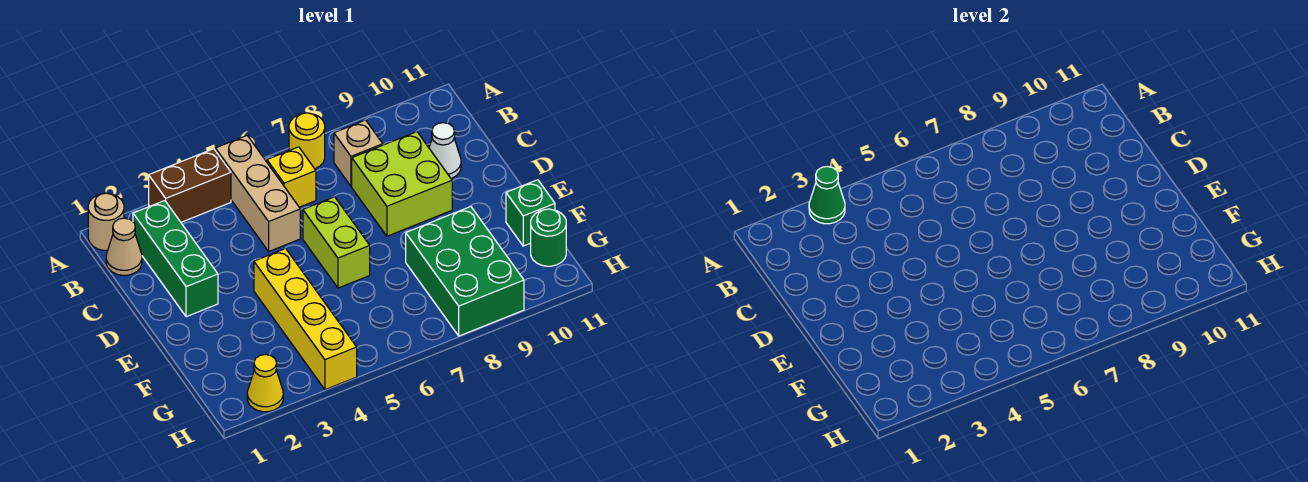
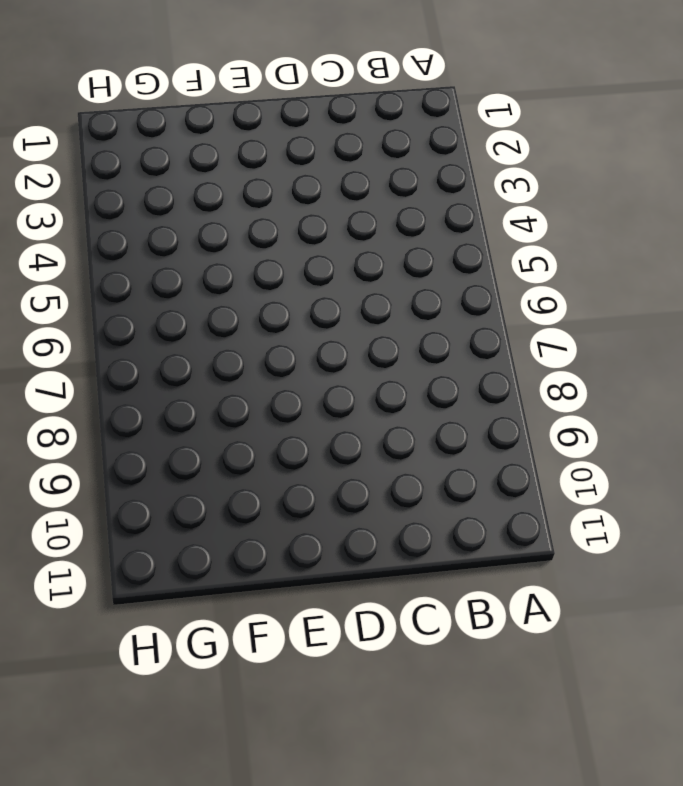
none -> tan round brick A1 level 1
none -> brown brick A3:A4 level 1
none -> tan brick A5:C5 level 1

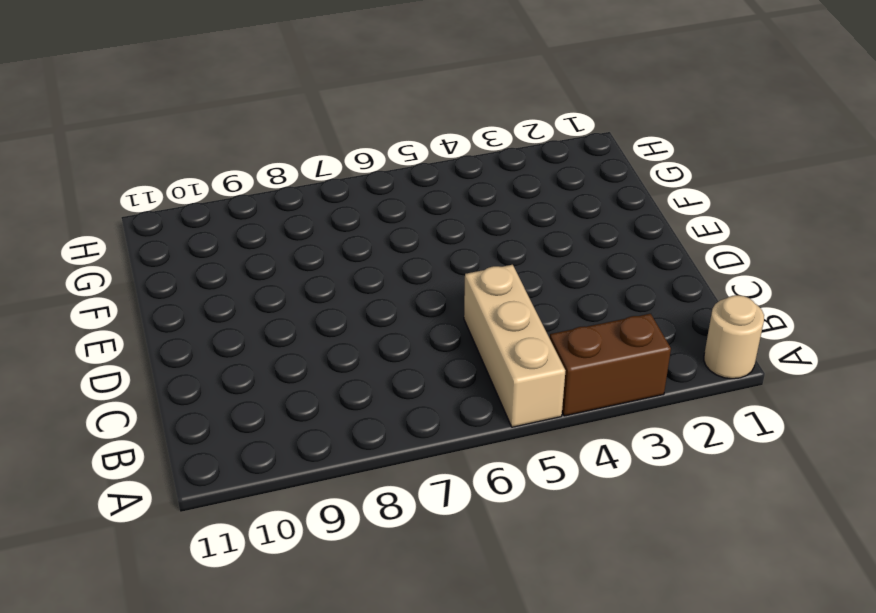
none -> yellow round brick A7 level 1
none -> tan cone B1 level 1
none -> green brick B2:D2 level 1

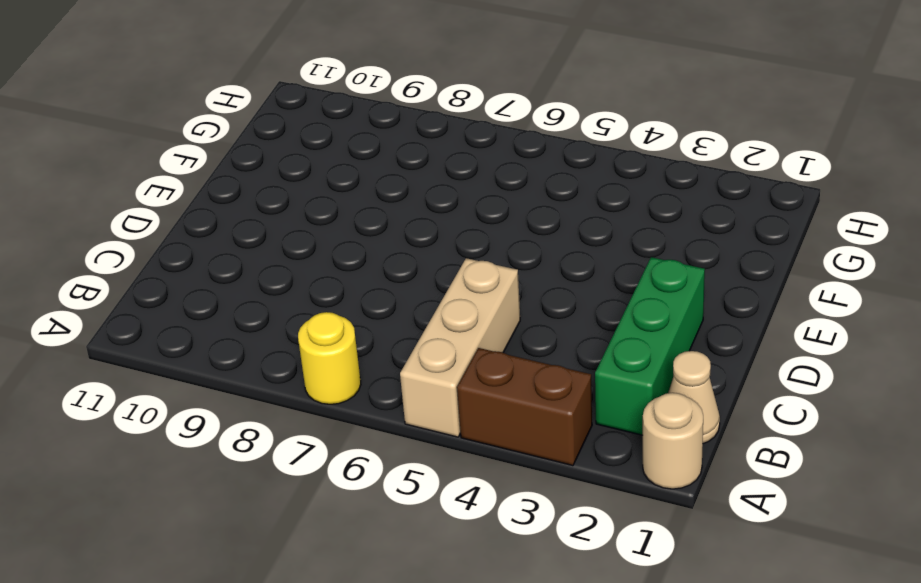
none -> yellow brick B6 level 1
none -> tan brick B8 level 1
none -> lime brick C8:D9 level 1

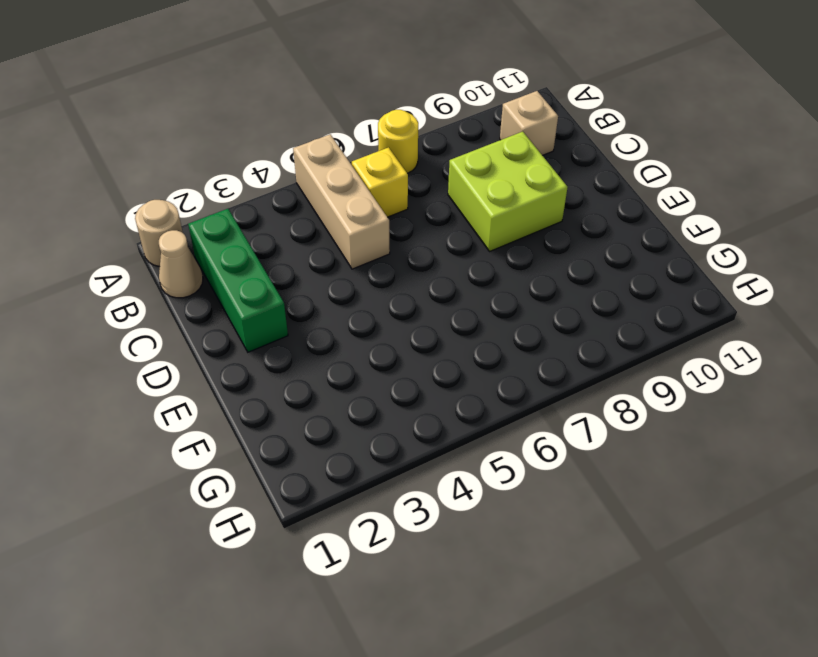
tan brick B10 level 1 -> tan brick B8 level 1
none -> brown brick A3:A4 level 1
none -> white cone C10 level 1
none -> lime brick D6:E6 level 1

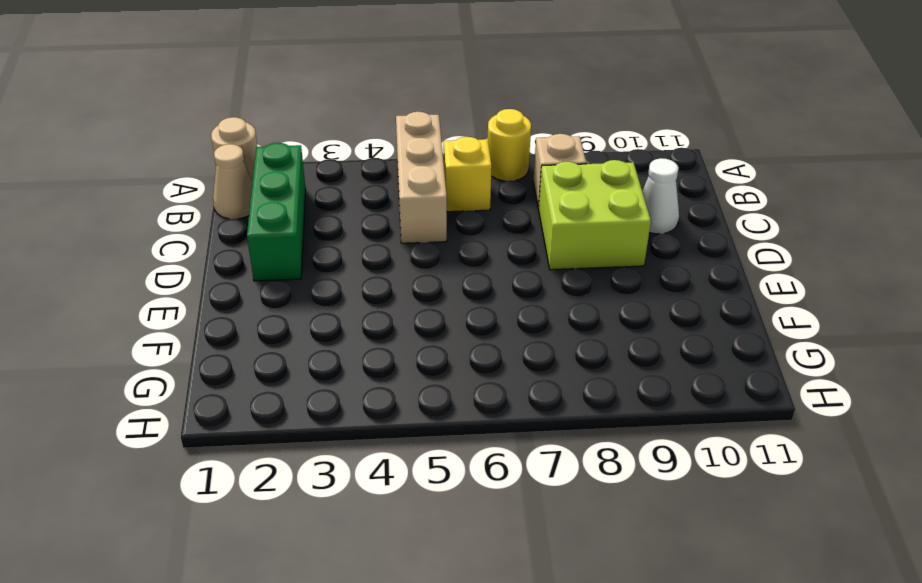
none -> brown brick A3:A4 level 1
none -> lime brick D6:E6 level 1
none -> yellow brick E4:H4 level 1

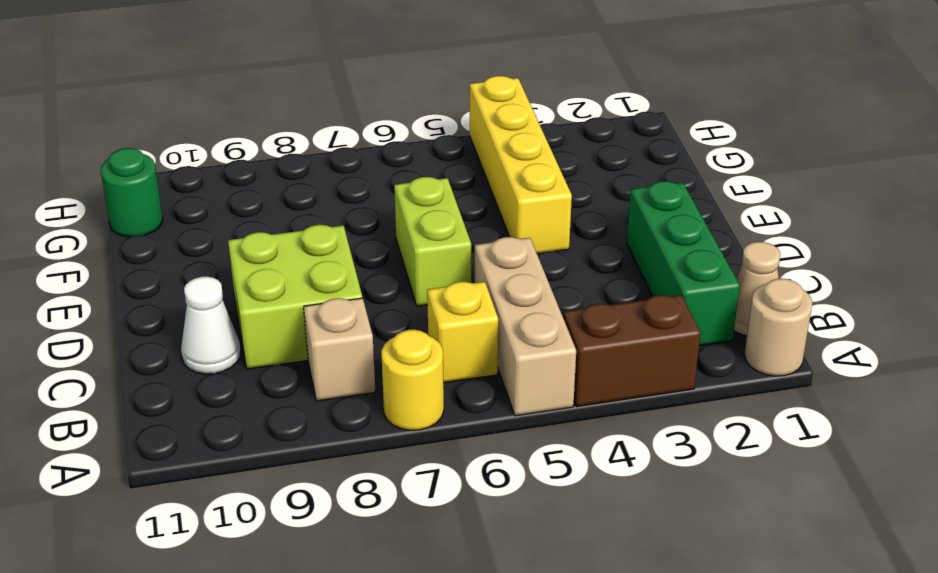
none -> green brick F8:H9 level 1
none -> green brick F11 level 1
none -> yellow cone H2 level 1

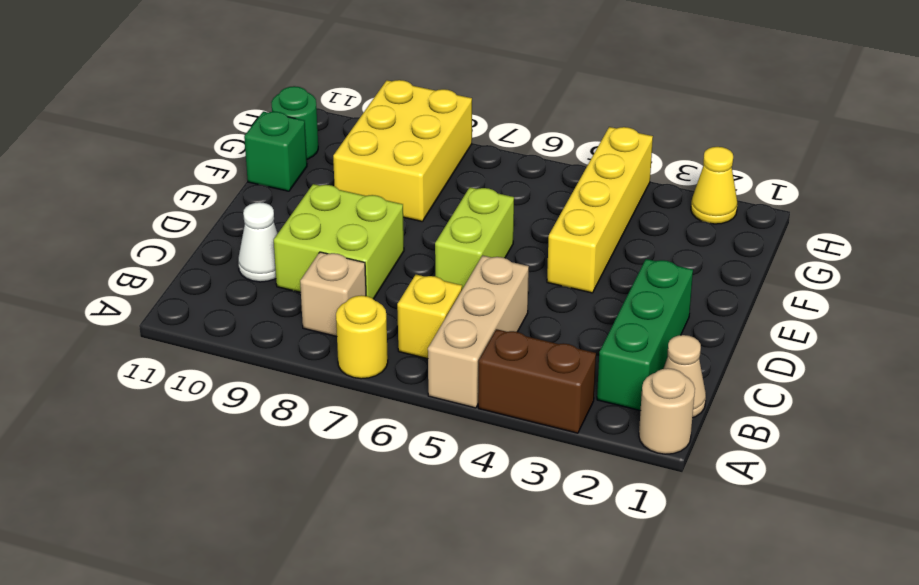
yellow brick F8:H9 level 1 -> green brick F8:H9 level 1
none -> green cone A3 level 2

